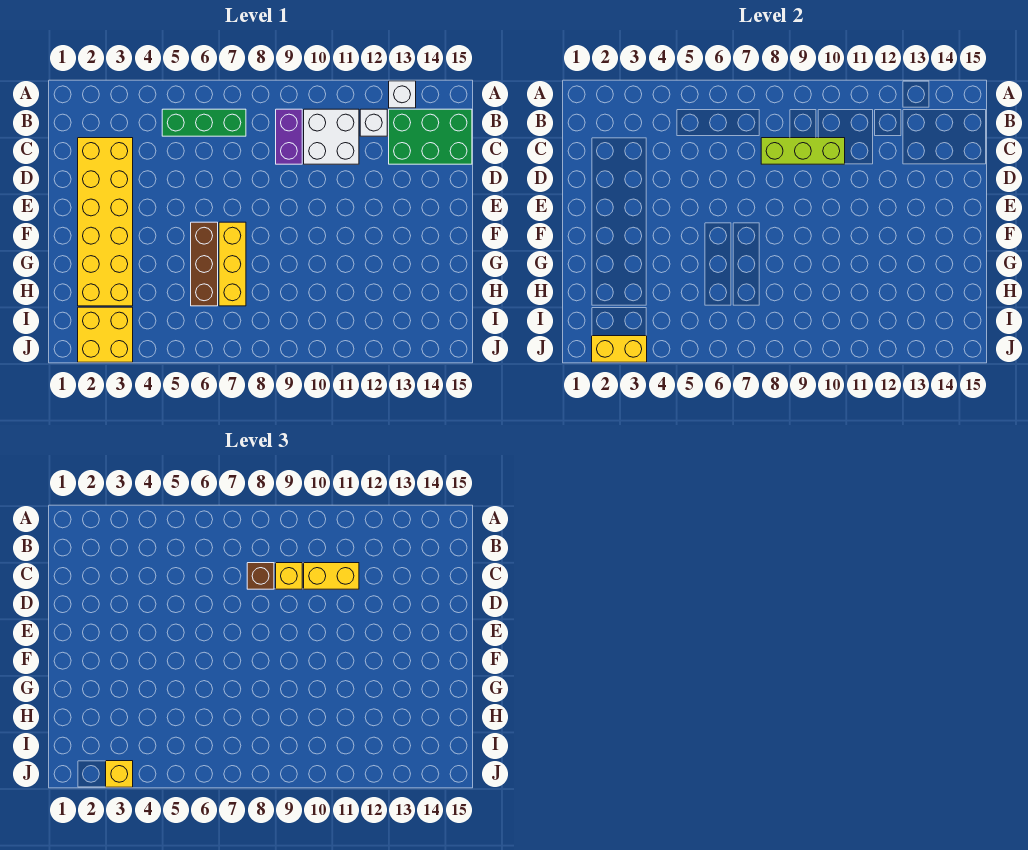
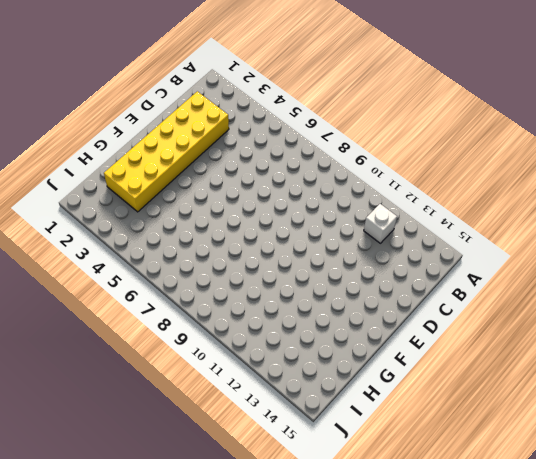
none -> white brick A13 level 1
none -> green brick B5:B7 level 1
none -> purple brick B9:C9 level 1

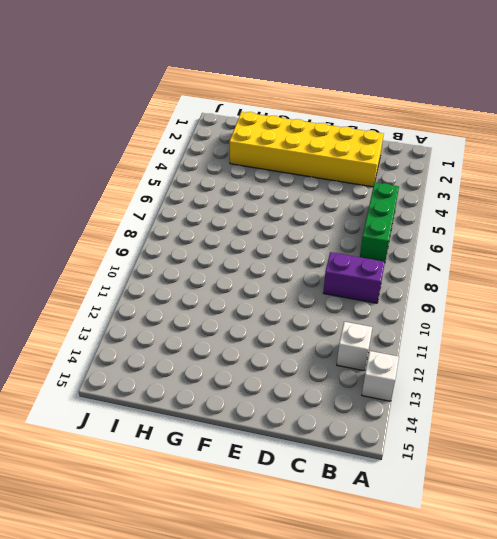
none -> white brick B10:C11 level 1
none -> green brick B13:C15 level 1
none -> brown brick F6:H6 level 1

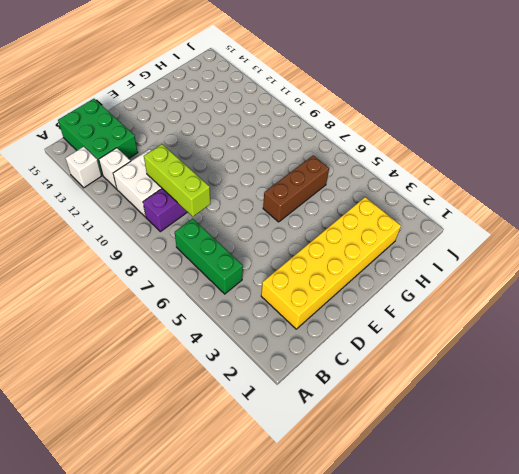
none -> yellow brick F7:H7 level 1
none -> yellow brick I2:J3 level 1
none -> yellow brick J2:J3 level 2

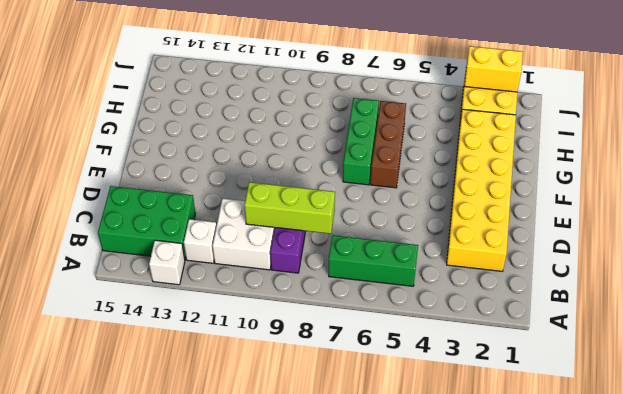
green brick F7:H7 level 1 -> yellow brick F7:H7 level 1
none -> brown brick C8 level 3
none -> yellow brick C9 level 3
none -> yellow brick C10:C11 level 3

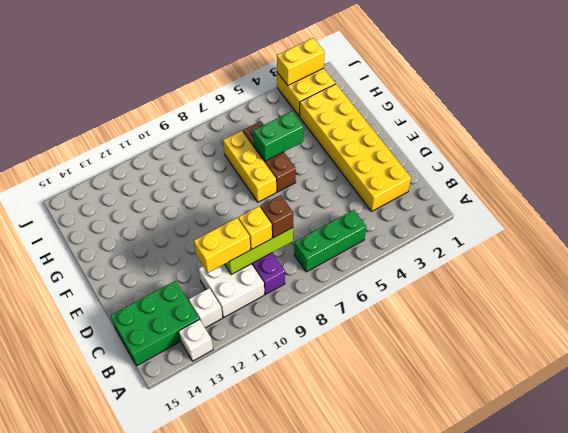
green brick G5:G6 level 2 -> none
none -> yellow brick J3 level 3

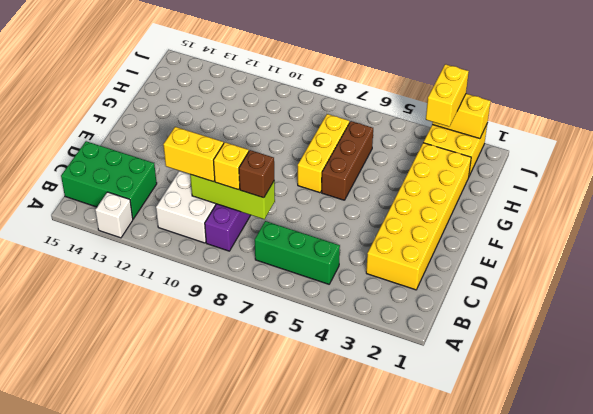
yellow brick I3:J3 level 3 -> yellow brick J3 level 3
none -> white brick B12 level 1

